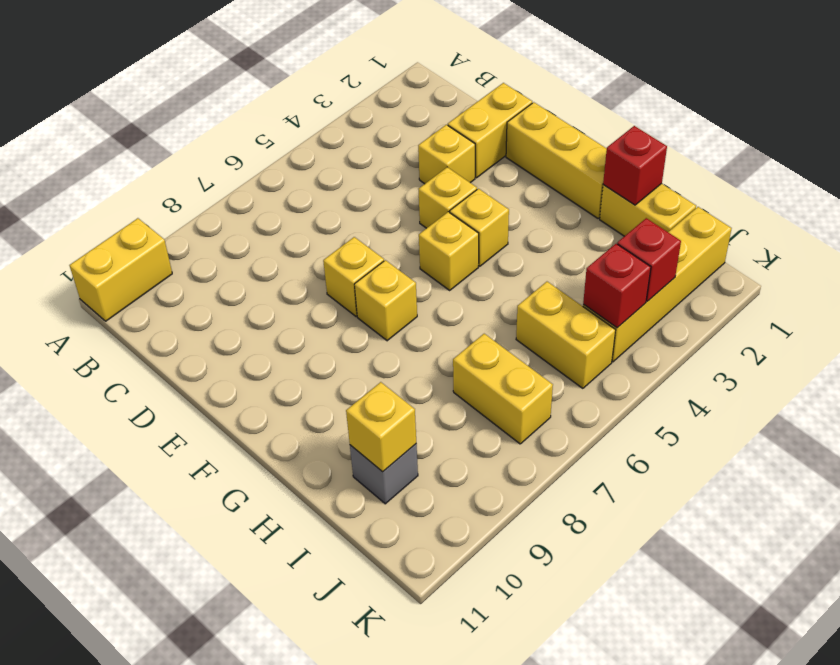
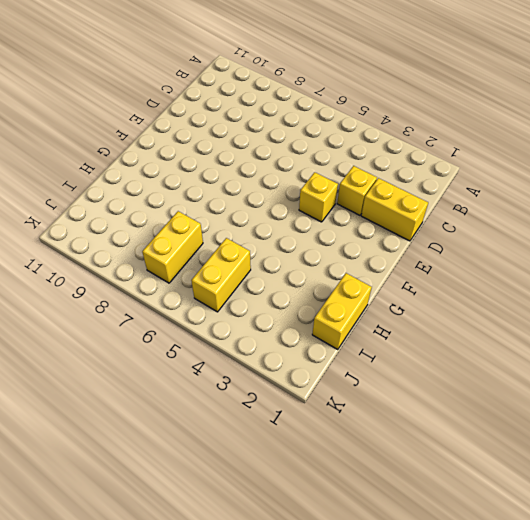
none -> yellow brick A10:A11 level 1
none -> yellow brick E1:G1 level 1
none -> yellow brick E7 level 1

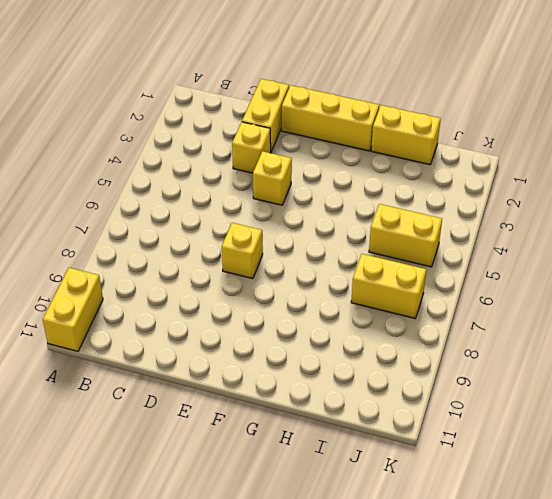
none -> yellow brick F4 level 1
none -> yellow brick F5 level 1
none -> yellow brick F7 level 1

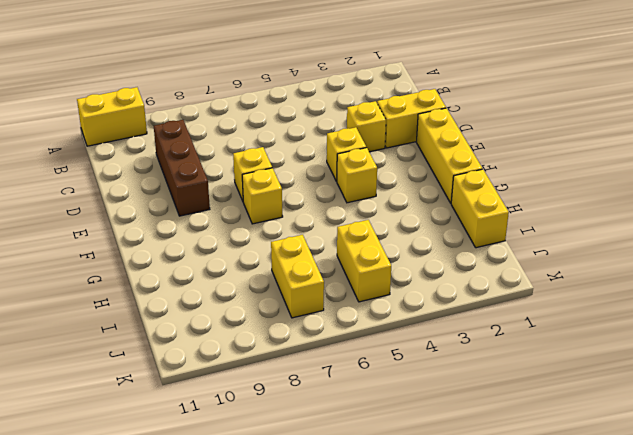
brown brick C9:E9 level 1 -> none
none -> yellow brick F5 level 1
none -> grey brick I10 level 1
none -> yellow brick J1:J4 level 1

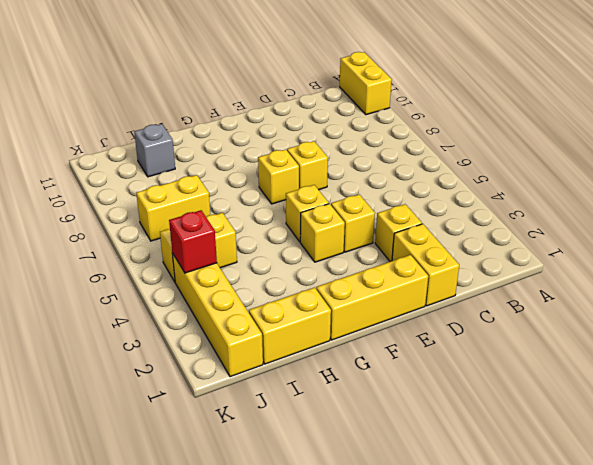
none -> red brick H1 level 2
none -> yellow brick I10 level 2
none -> red brick J3 level 2

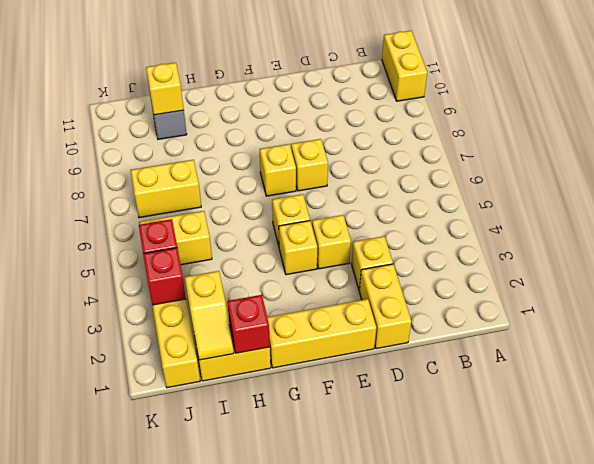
yellow slope I1:I2 level 2 top 2 -> none

